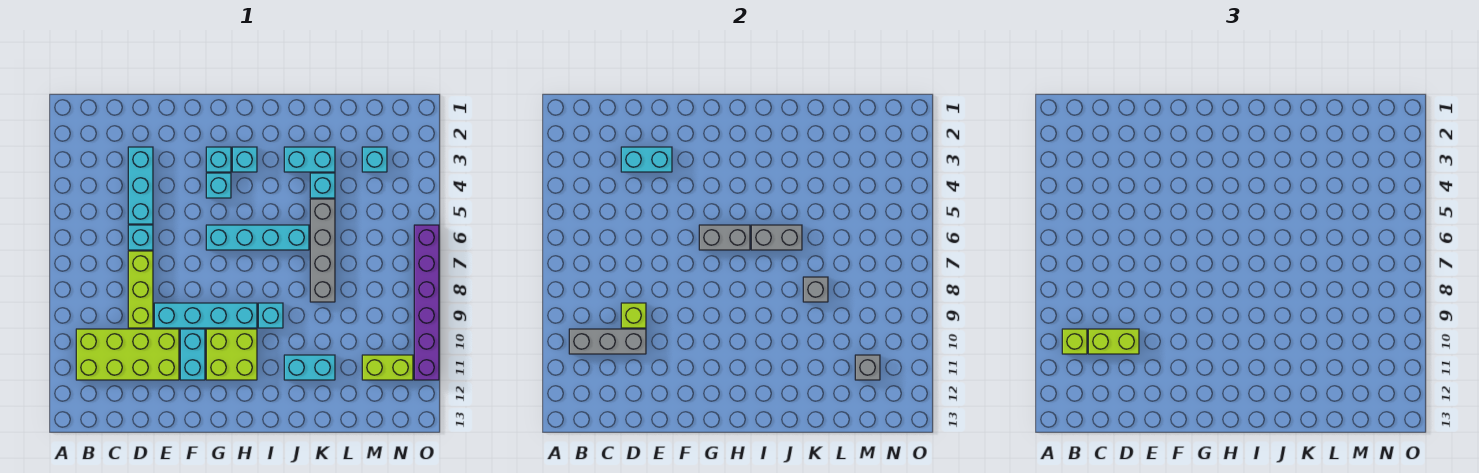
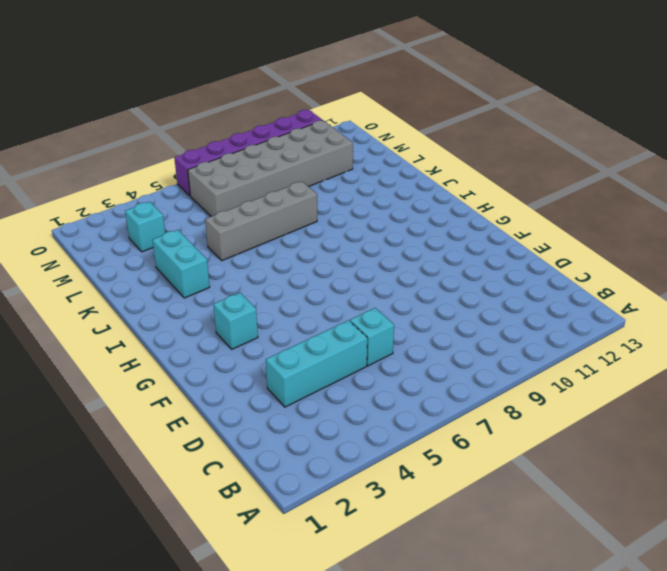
grey brick M6:N11 level 1 -> lime brick M11:N11 level 1
none -> lime brick B10:E11 level 1
none -> lime brick D7:D9 level 1
none -> cyan brick E9:H9 level 1

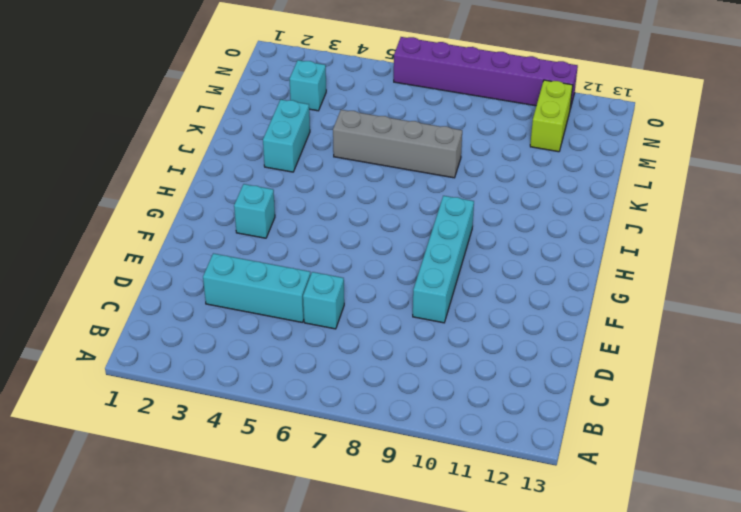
none -> lime brick B10:E11 level 1
none -> lime brick D7:D9 level 1
none -> cyan brick F10:F11 level 1

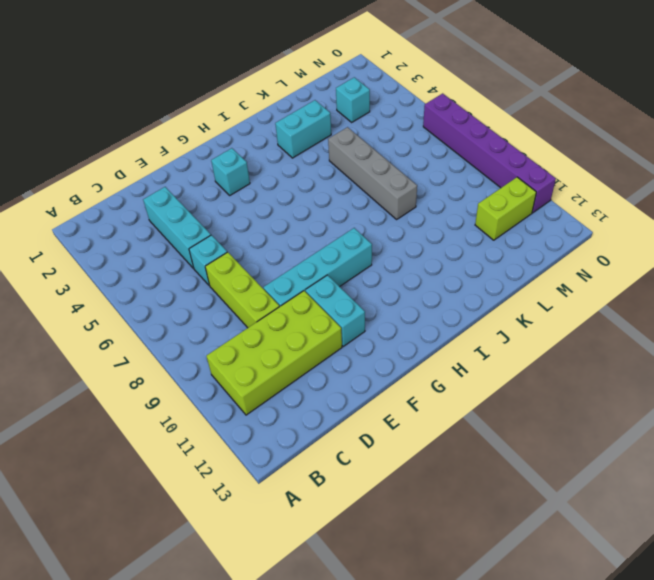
none -> cyan brick G4 level 1
none -> cyan brick G6:J6 level 1
none -> lime brick G10:H11 level 1

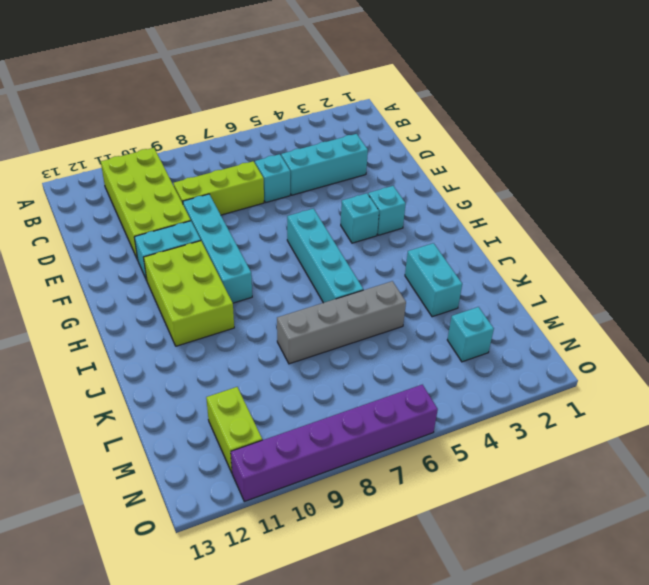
lime brick G10:I11 level 1 -> lime brick G10:H11 level 1
none -> cyan brick H3 level 1
none -> cyan brick I9 level 1
none -> cyan brick J11:K11 level 1

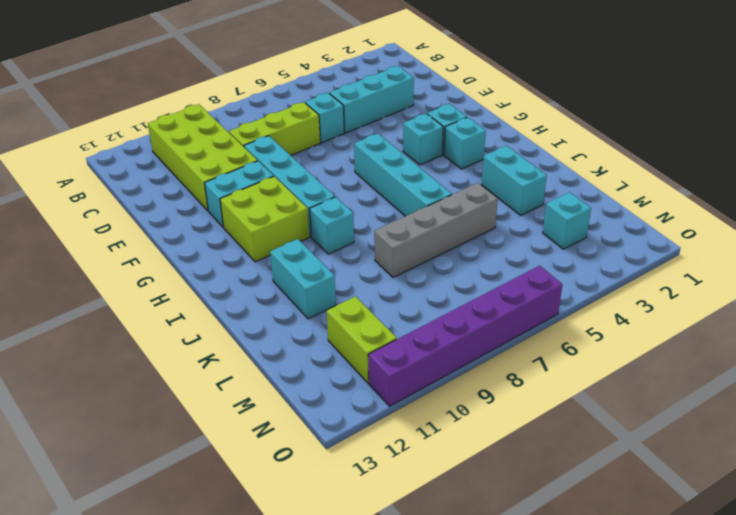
none -> cyan brick K4 level 1
none -> grey brick B10:D10 level 2
none -> cyan brick D3:E3 level 2

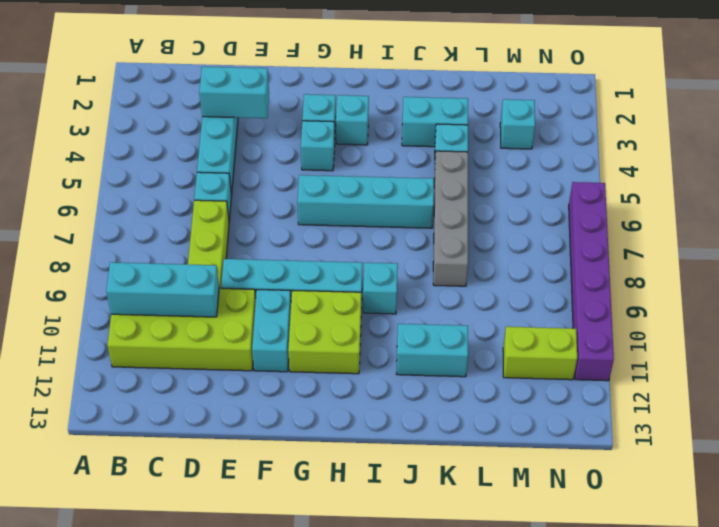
cyan brick B10:D10 level 2 -> grey brick B10:D10 level 2
none -> lime brick D9 level 2
none -> grey brick G6:H6 level 2
none -> grey brick I6:J6 level 2

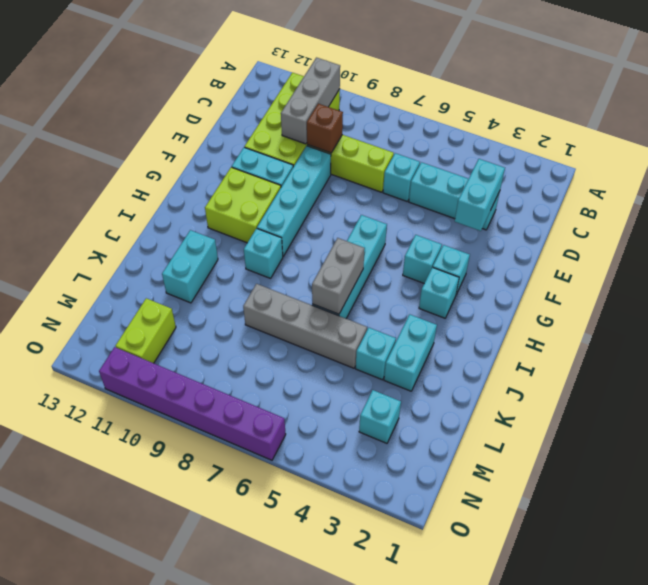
brown brick D9 level 2 -> lime brick D9 level 2
none -> grey brick G6:H6 level 2
none -> grey brick K8 level 2
none -> grey brick M11 level 2

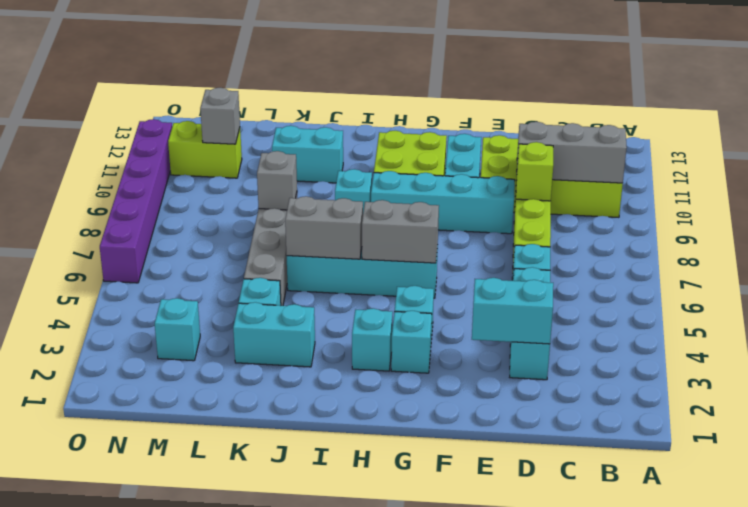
none -> lime brick B10 level 3
none -> lime brick C10:D10 level 3

